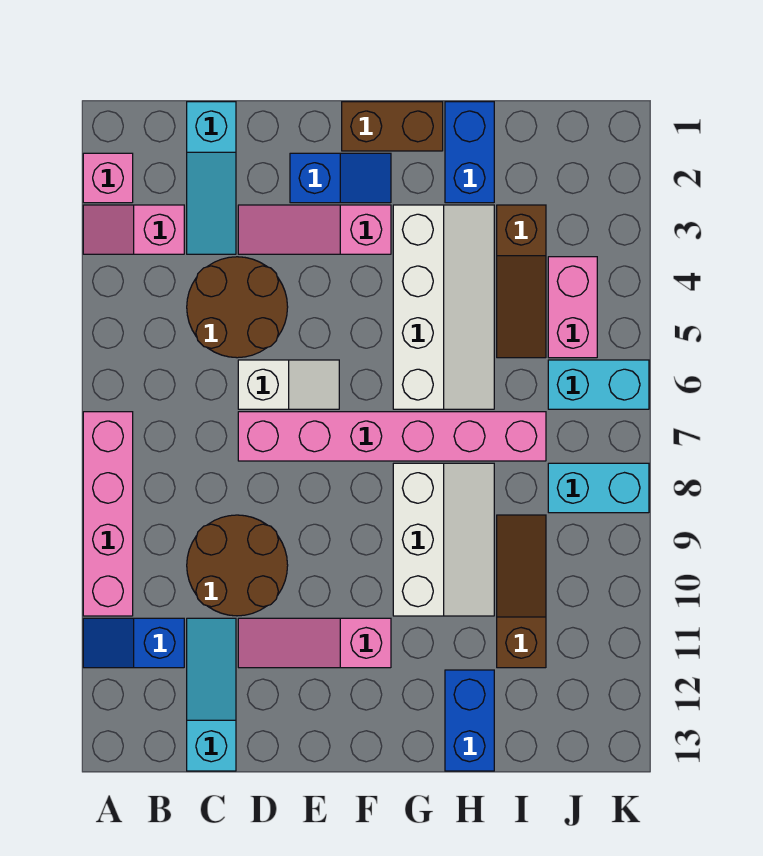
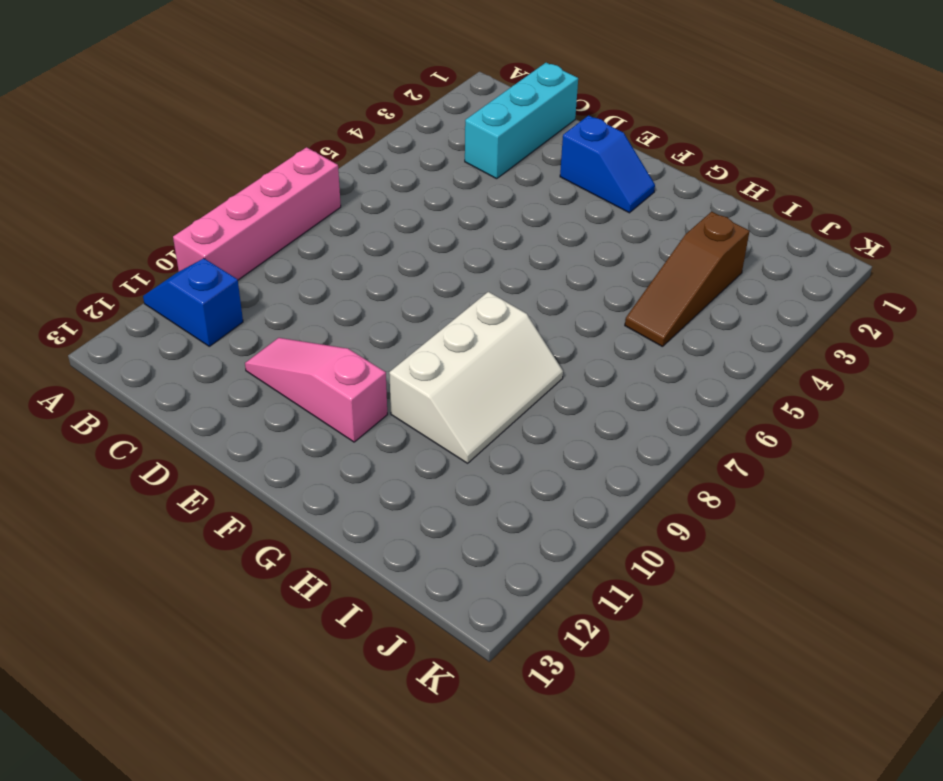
cyan brick C1:C3 level 1 -> cyan slope C1:C3 level 1 top 1
none -> pink brick A2 level 1
none -> pink slope A3:B3 level 1 top B
none -> brown round brick C4:D5 level 1

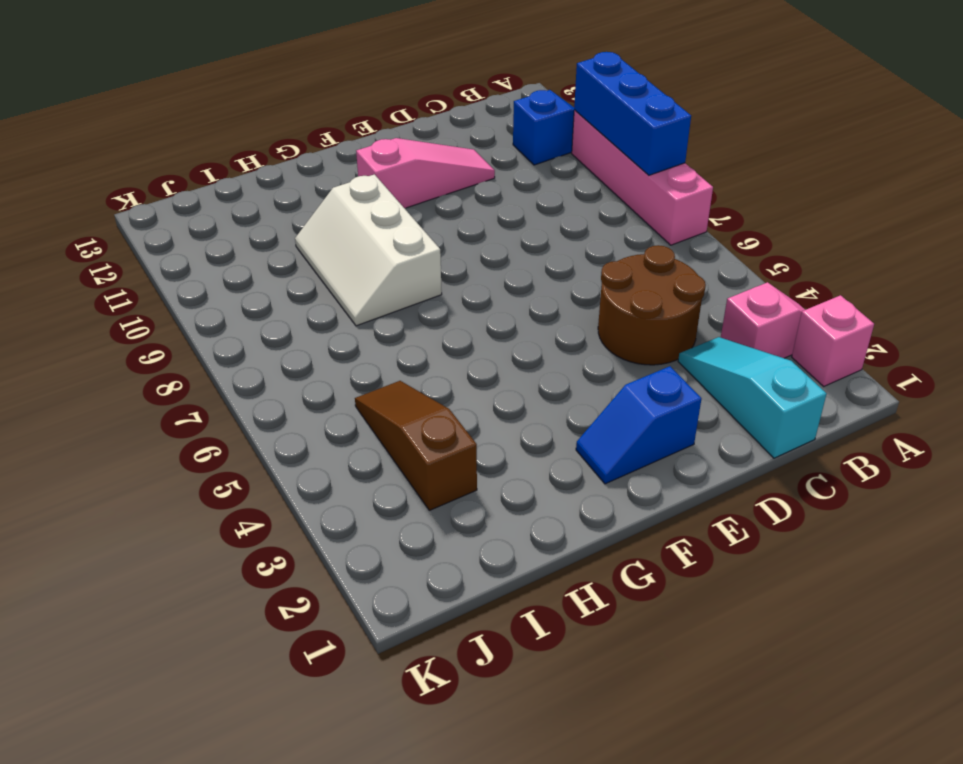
blue brick A8:A10 level 2 -> none
none -> brown round brick C9:D10 level 1
none -> cyan slope C11:C13 level 1 top 13
none -> pink slope D3:F3 level 1 top F

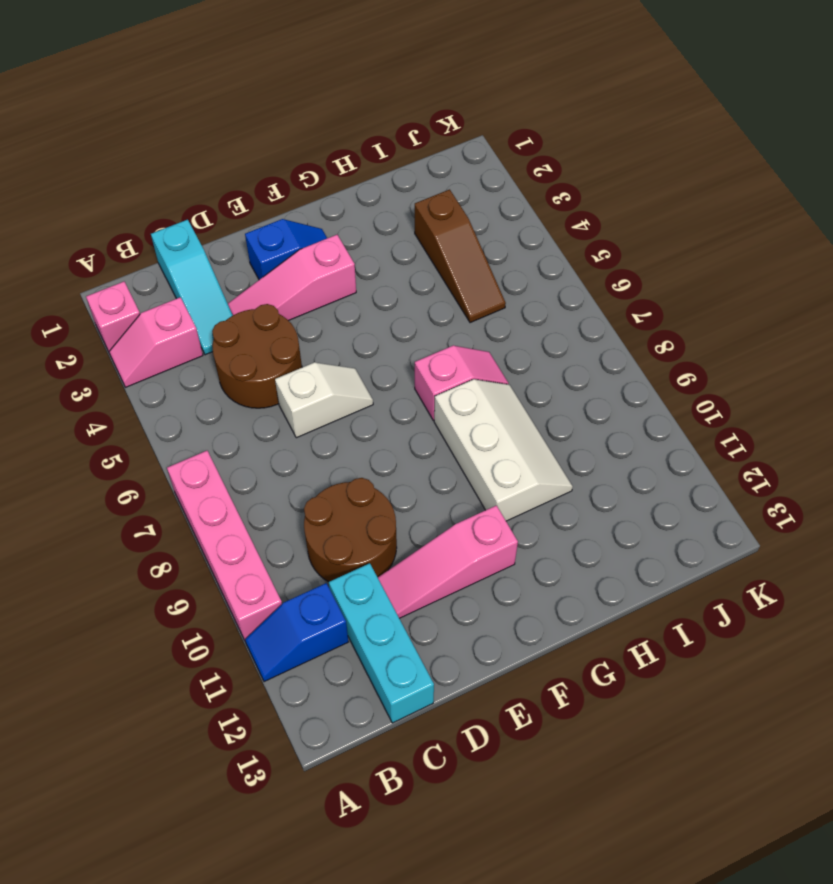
cyan brick C11:C13 level 1 -> cyan slope C11:C13 level 1 top 13
pink slope G7:H7 level 1 top G -> pink brick D7:I7 level 1
none -> brown brick F1:G1 level 1
none -> white slope G3:H6 level 1 top G
none -> blue brick H1:H2 level 1

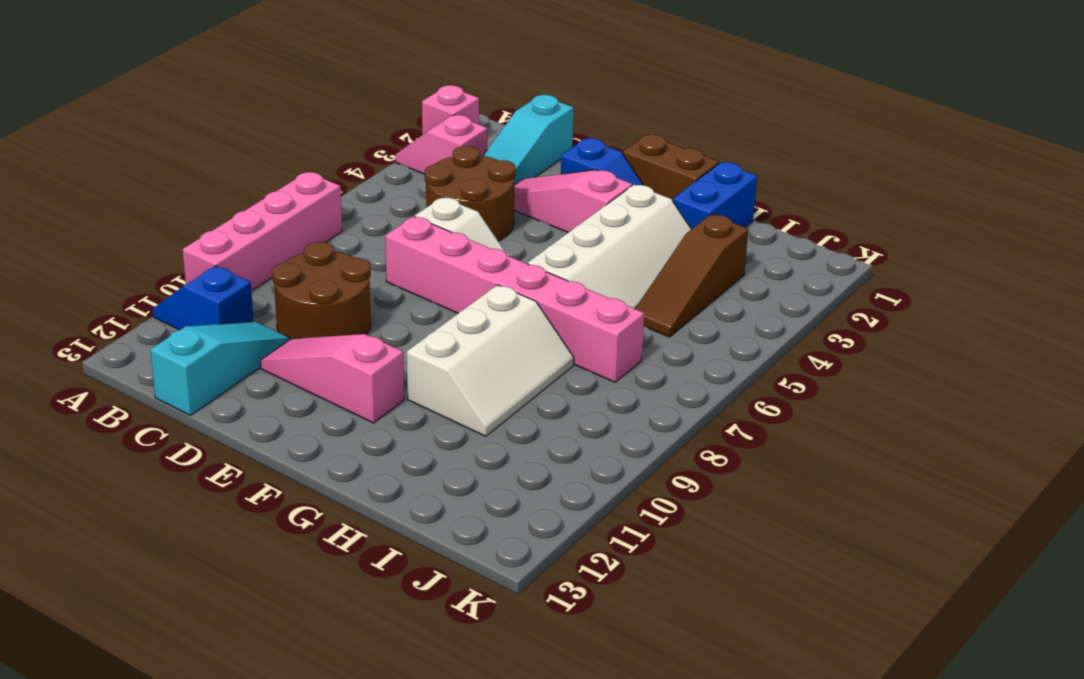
none -> blue brick H12:H13 level 1
none -> brown slope I9:I11 level 1 top 11
none -> pink brick J4:J5 level 1

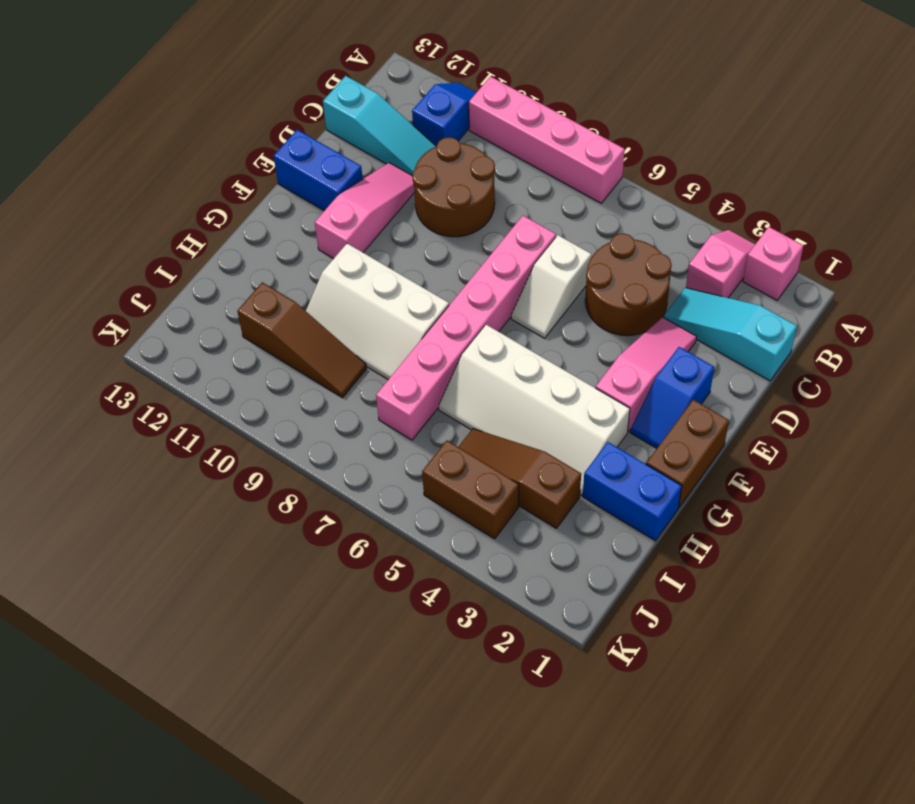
blue brick E12:E13 level 1 -> blue brick H12:H13 level 1
brown brick J4:J5 level 1 -> pink brick J4:J5 level 1
none -> cyan brick J6:K6 level 1
none -> cyan brick J8:K8 level 1

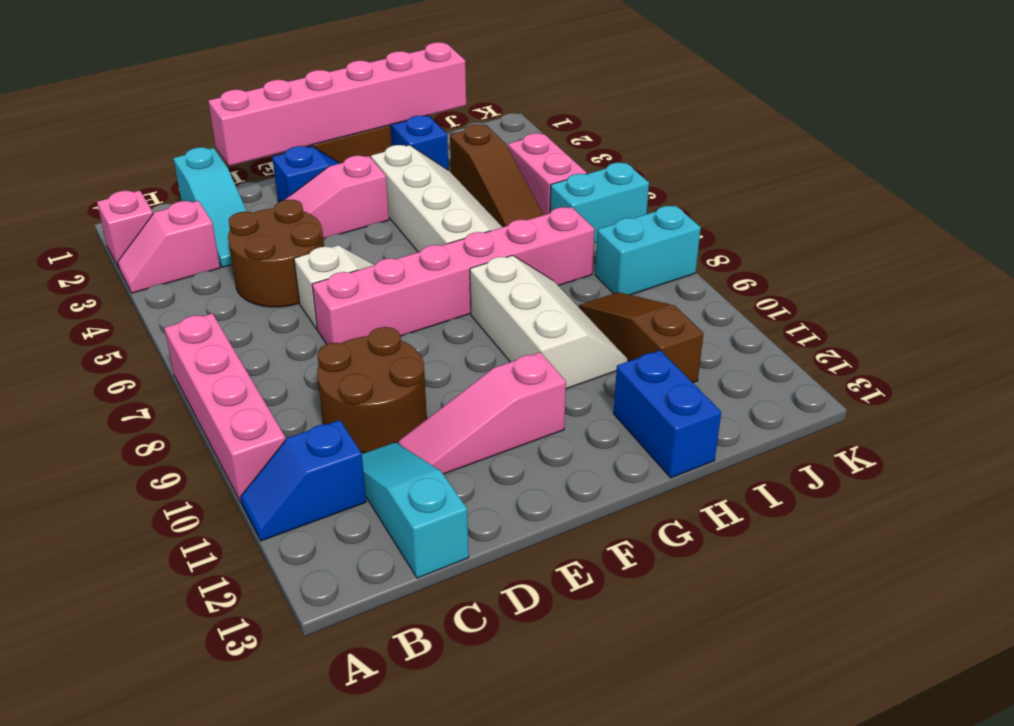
pink brick D1:I1 level 2 -> none

